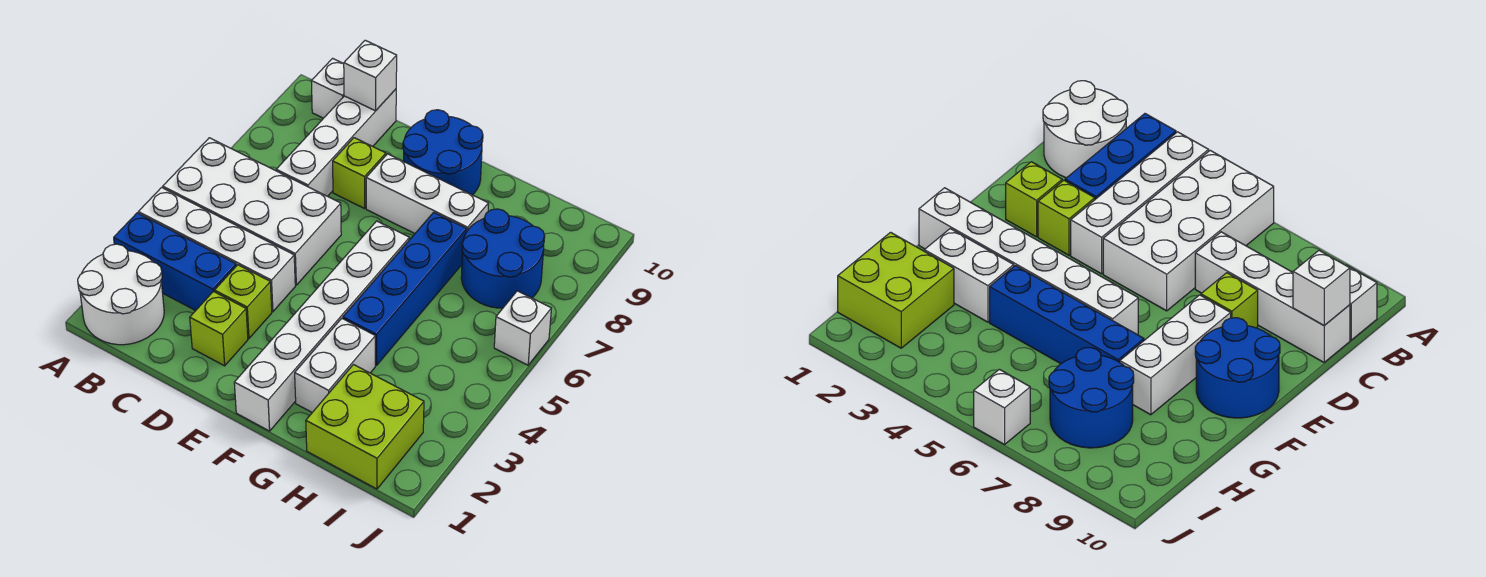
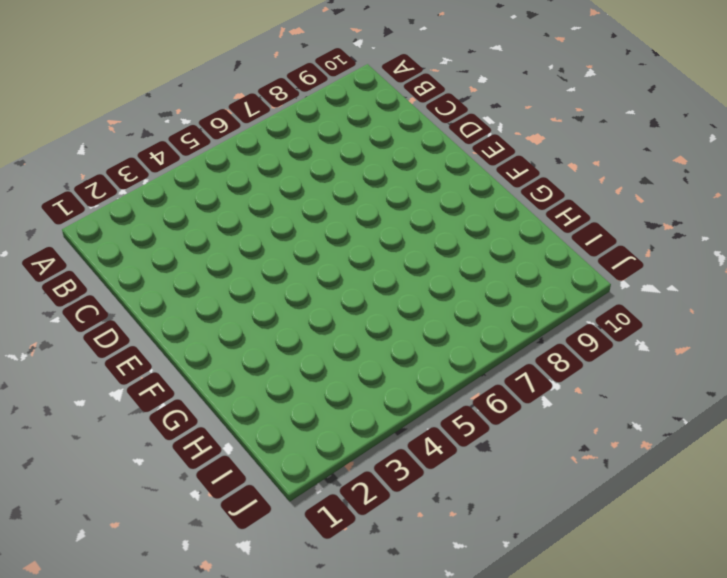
none -> white round brick A1:B2 level 1
none -> blue brick A3:C3 level 1
none -> white brick A4:D4 level 1

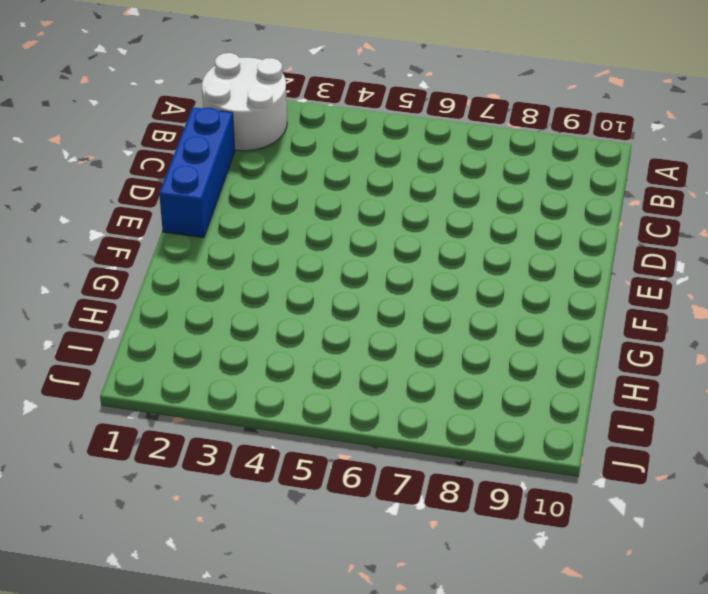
blue brick C1:E1 level 1 -> blue brick A3:C3 level 1
none -> white brick A4:D4 level 1
none -> white brick A5:D6 level 1
none -> white brick B10 level 1

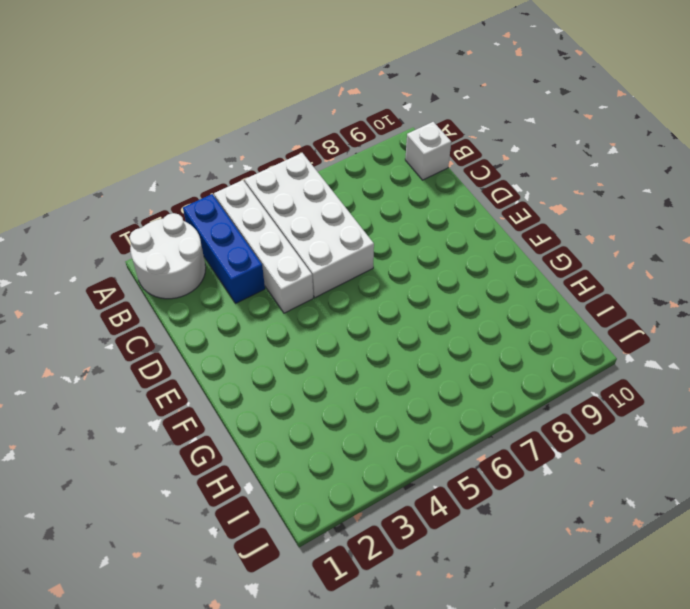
none -> white brick C7:C10 level 1
none -> lime brick D2 level 1
none -> lime brick D3 level 1

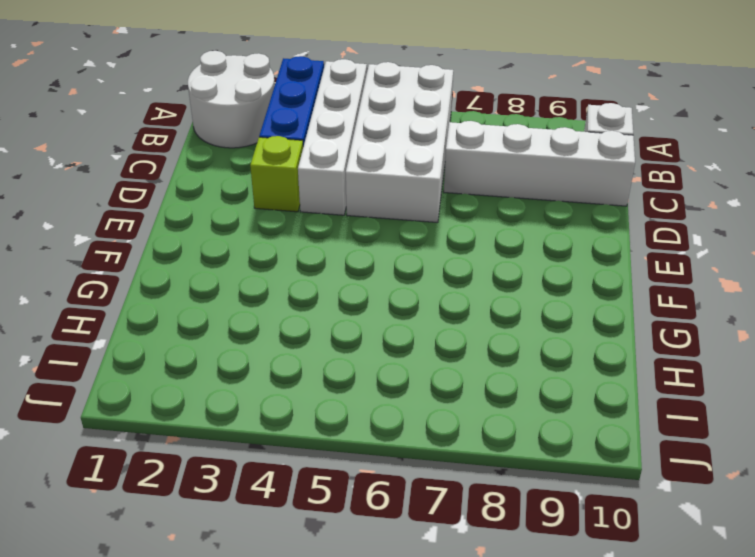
none -> lime brick D2 level 1
none -> lime brick D8 level 1
none -> white brick E8:G8 level 1

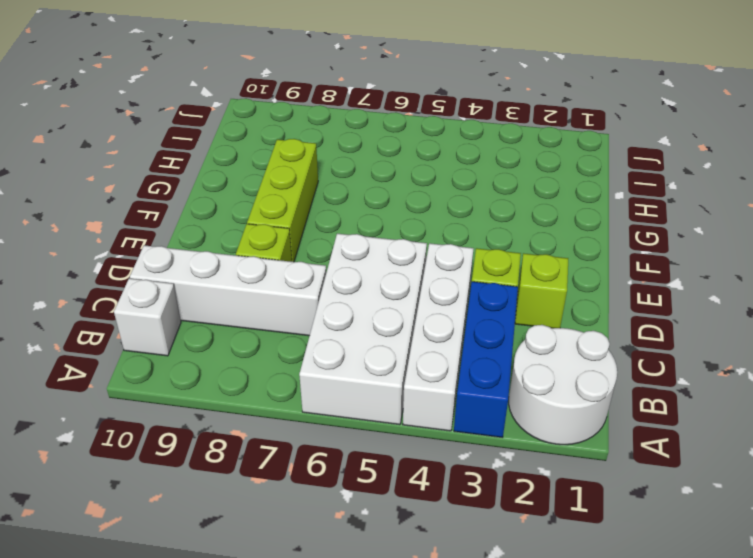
lime brick E8:G8 level 1 -> white brick E8:G8 level 1
none -> blue round brick E9:F10 level 1
none -> white brick F1:F6 level 1
none -> white brick G2:G3 level 1

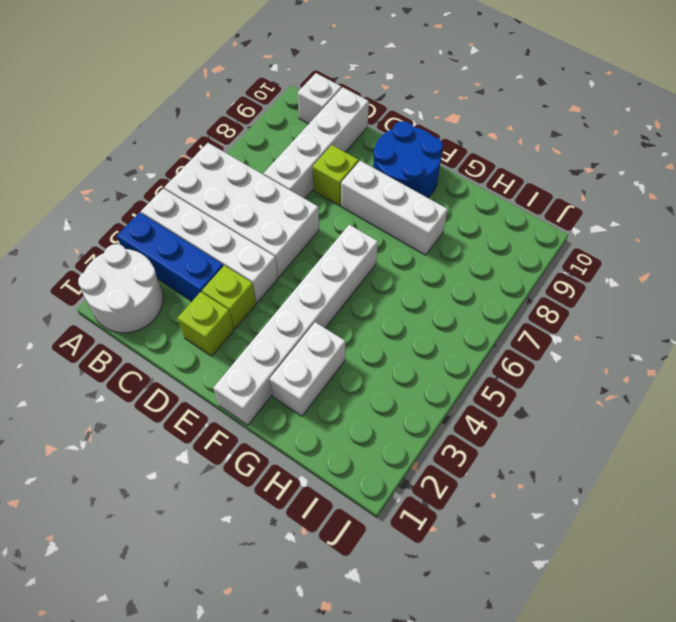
none -> blue brick G4:G7 level 1
none -> lime brick H1:I2 level 1
none -> blue round brick H7:I8 level 1

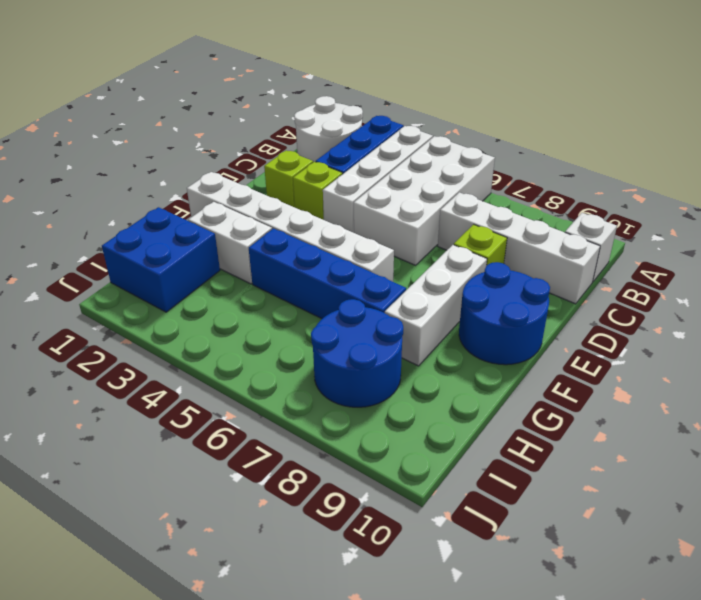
blue brick H1:I2 level 1 -> lime brick H1:I2 level 1
none -> white brick J6 level 1
none -> white brick C10 level 2

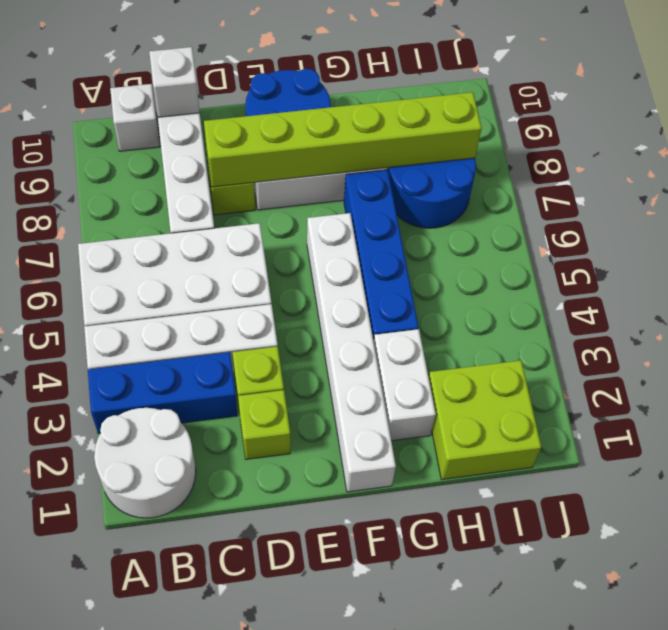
lime brick D8:I8 level 2 -> none
none -> white brick J6 level 1

